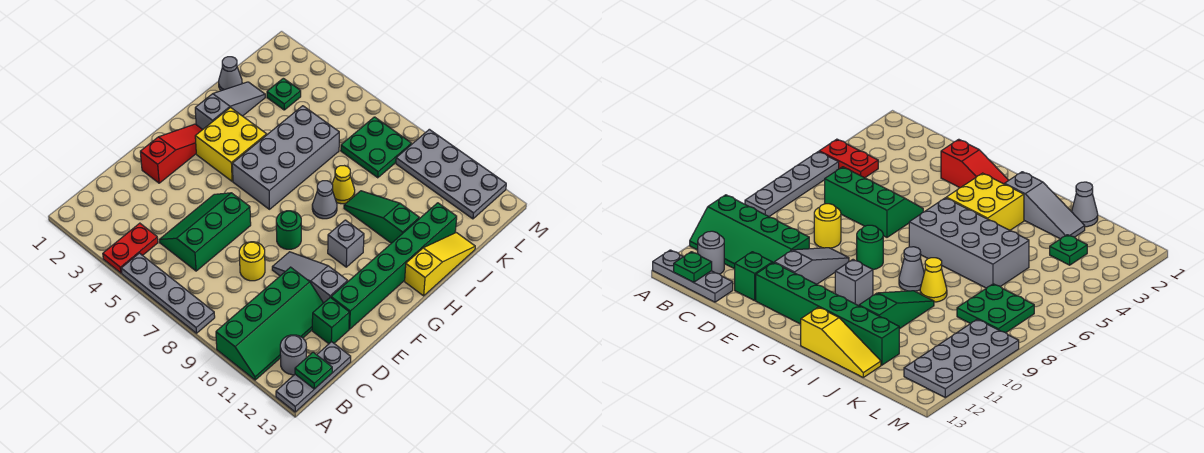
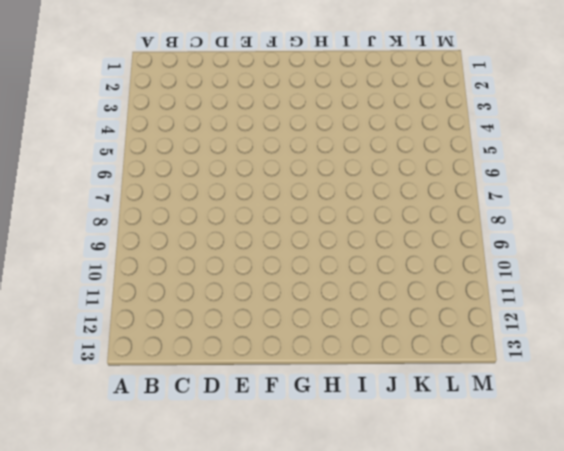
none -> red plate A4:B4 level 1
none -> grey plate A5:A8 level 1
none -> green slope A10:D11 level 1 top 10

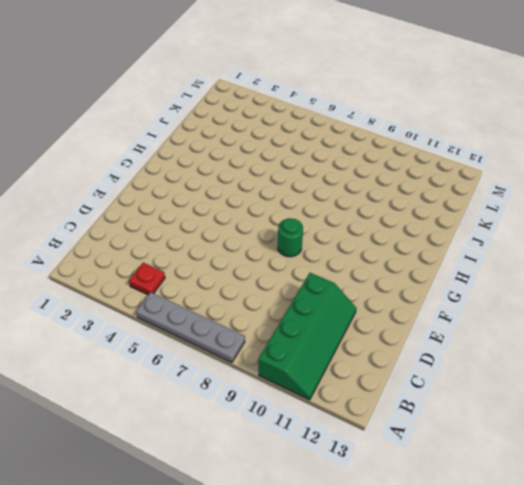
red plate B4 level 1 -> red plate A4:B4 level 1
none -> grey plate A13:C13 level 1
none -> grey round brick B12 level 1
none -> green slope C5:E6 level 1 top 6

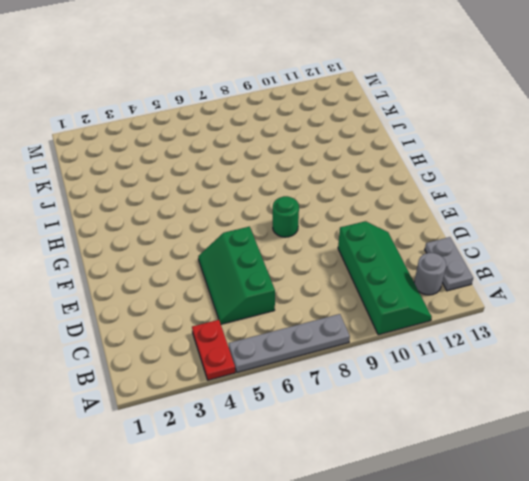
grey plate B13:C13 level 1 -> grey plate A13:C13 level 1
none -> yellow round brick D8 level 1
none -> green brick D12 level 1
none -> red slope E2:G2 level 1 top E

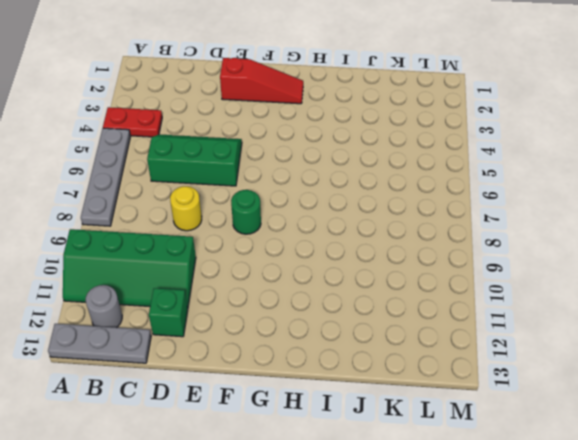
none -> grey slope E9:E11 level 1 top 11
none -> green brick E12:J12 level 1
none -> yellow brick G3:H4 level 1

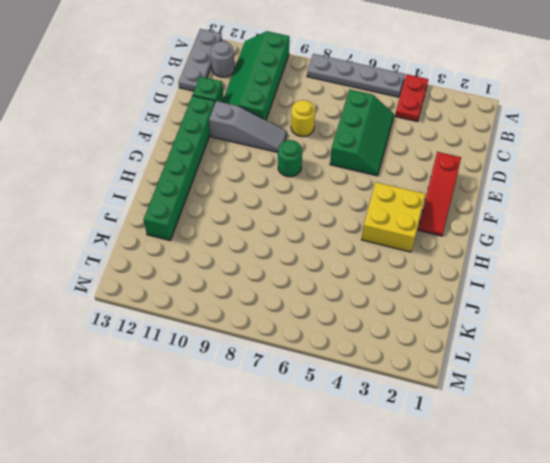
none -> grey brick G5:J6 level 1
none -> grey brick G10 level 1
none -> grey slope H2:J2 level 1 top H

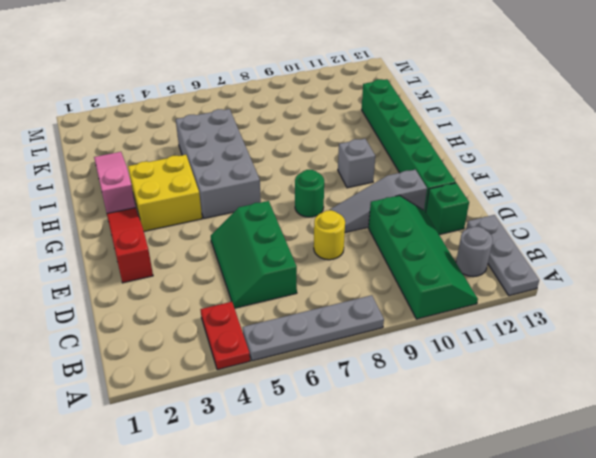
pink slope H2:J2 level 1 top H -> grey slope H2:J2 level 1 top H
none -> grey cone H8 level 1
none -> yellow slope H13:J13 level 1 top H
none -> yellow cone I8 level 1

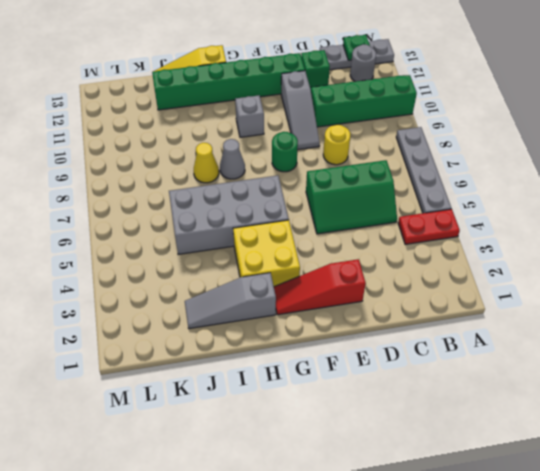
none -> green slope I9:I11 level 1 top 11
none -> grey cone J1 level 1
none -> green plate K3 level 1

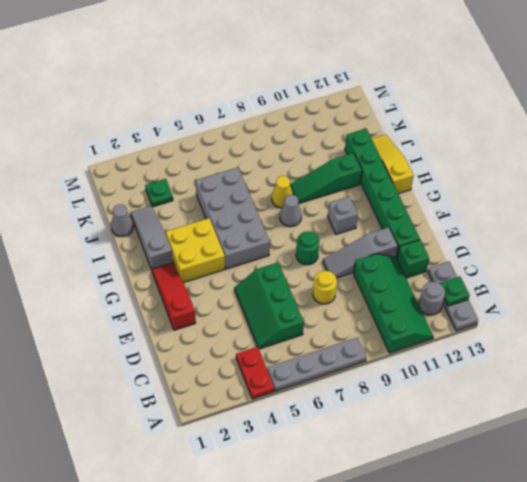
none -> green plate K7:L8 level 1
none -> grey plate L9:M12 level 1

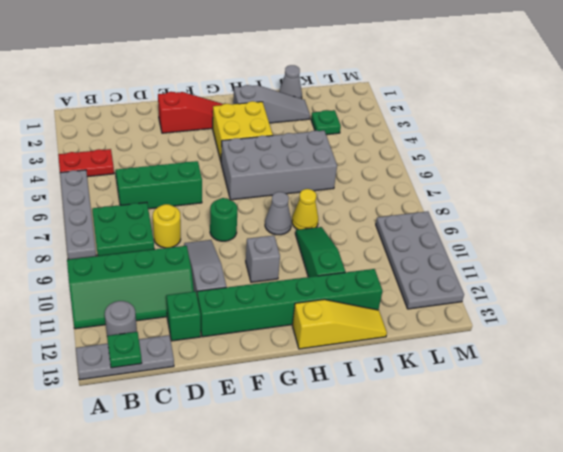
green plate B7:C8 level 1 -> green plate K7:L8 level 1

